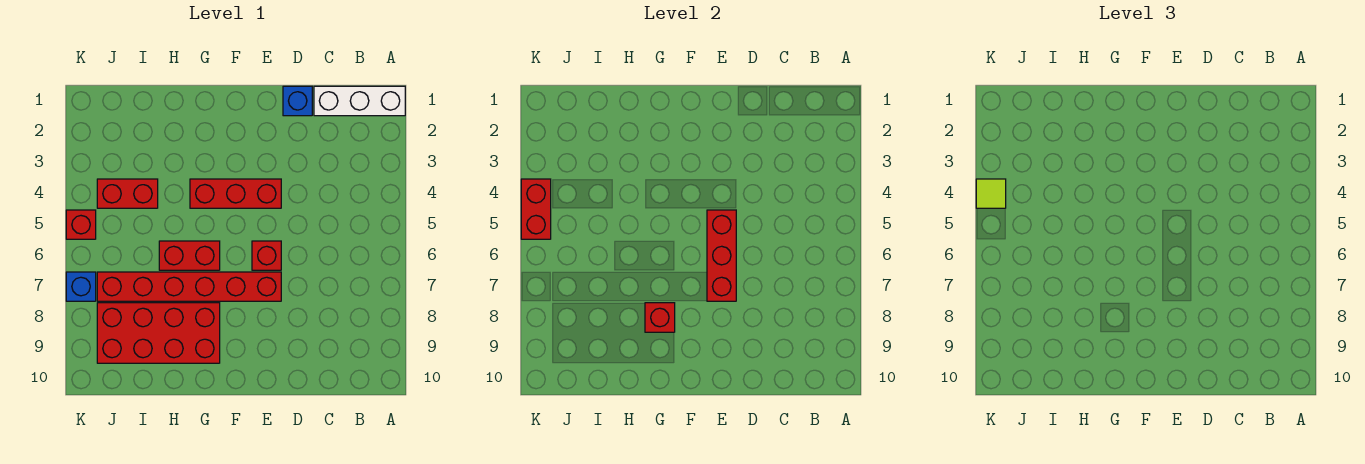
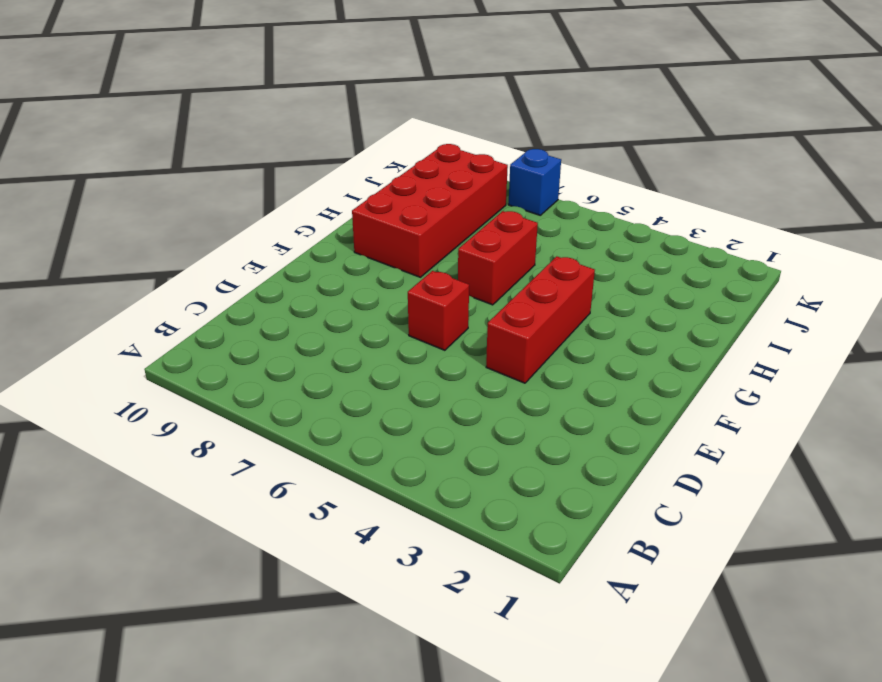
none -> white brick A1:C1 level 1
none -> blue brick D1 level 1
none -> red brick E7:J7 level 1

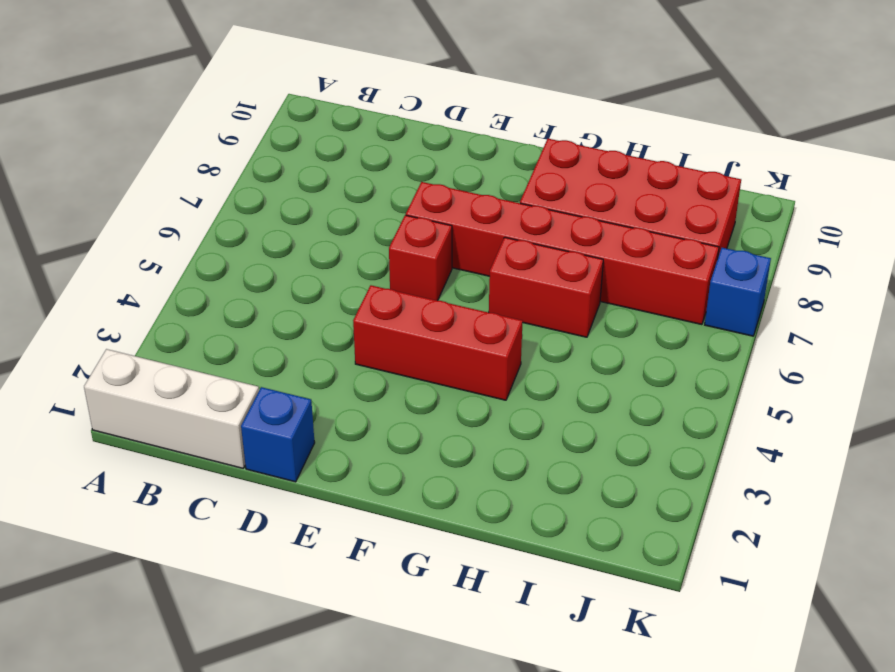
none -> red brick I4:J4 level 1
none -> red brick K5 level 1
none -> red brick E5:E7 level 2

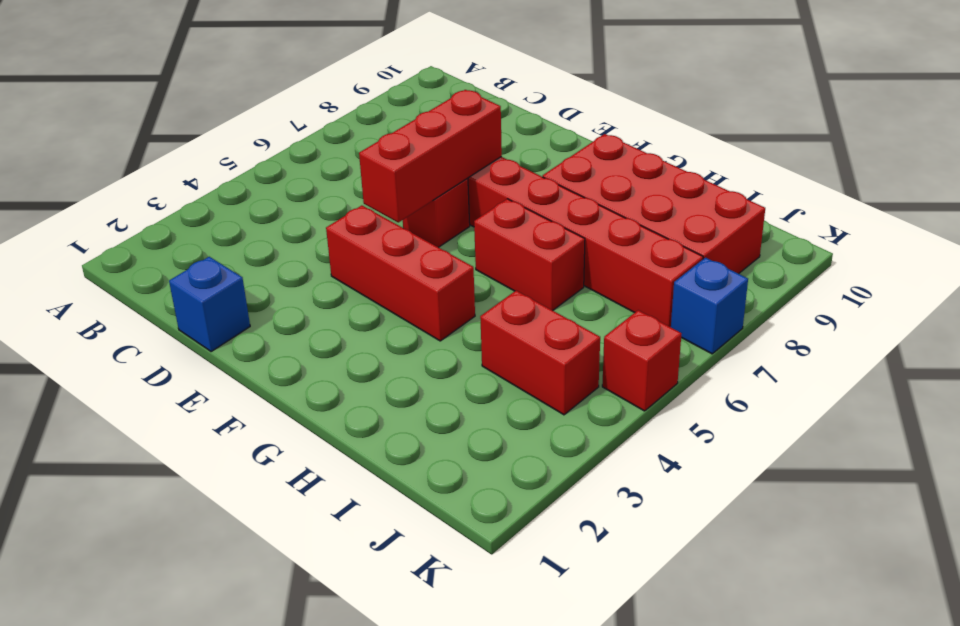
none -> white brick A1:C1 level 1
none -> red brick G8 level 2
none -> red brick K4:K5 level 2

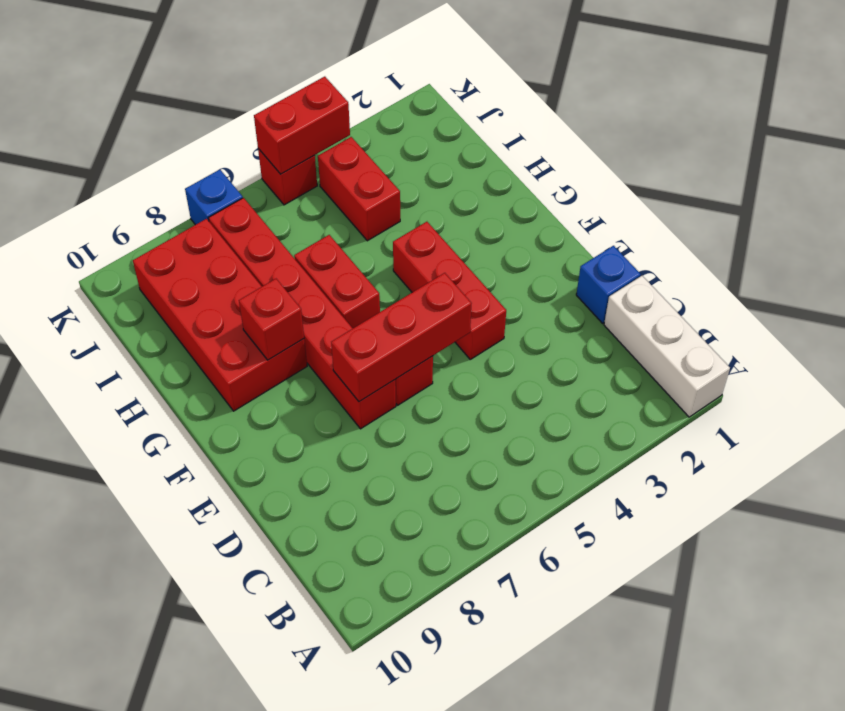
none -> lime tile K4 level 3

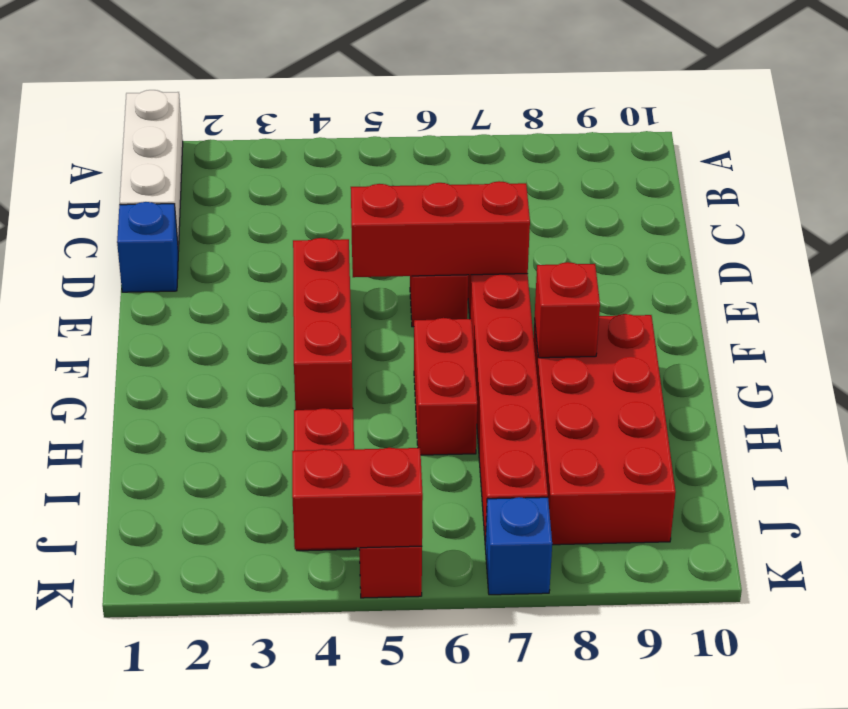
none -> lime tile K4 level 3

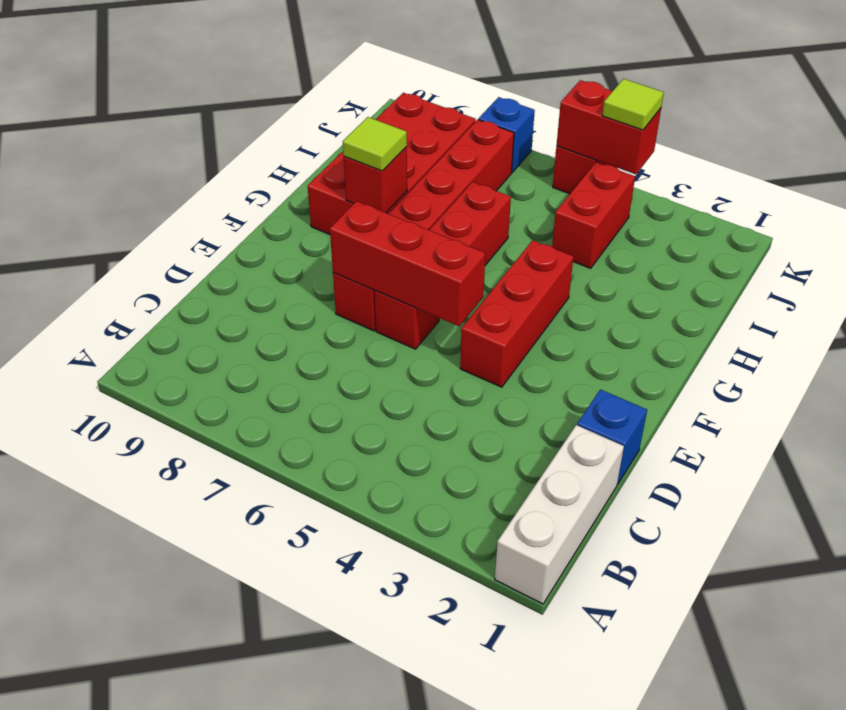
lime tile G8 level 3 -> none

